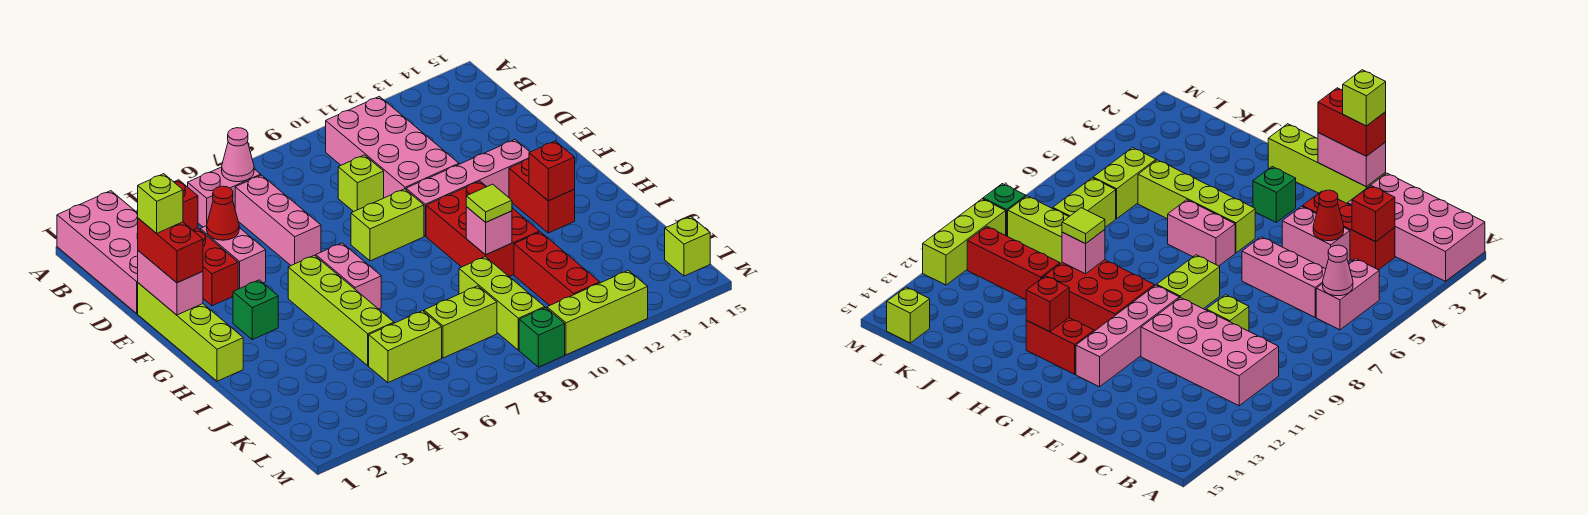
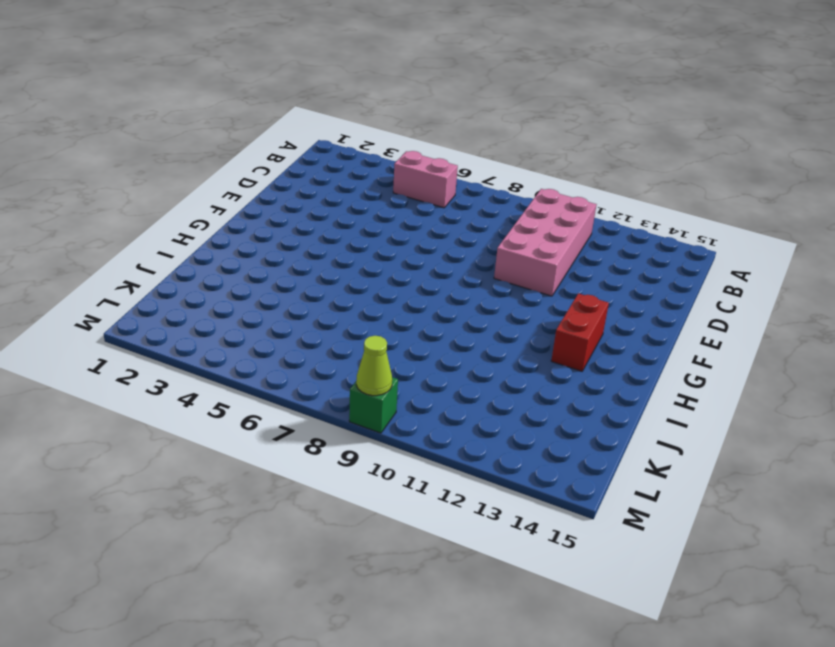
lime cone M9 level 2 -> none
none -> pink brick A1:D2 level 1
none -> red brick C3:E3 level 1
none -> pink brick C6:E6 level 1
none -> pink brick D4:E4 level 1

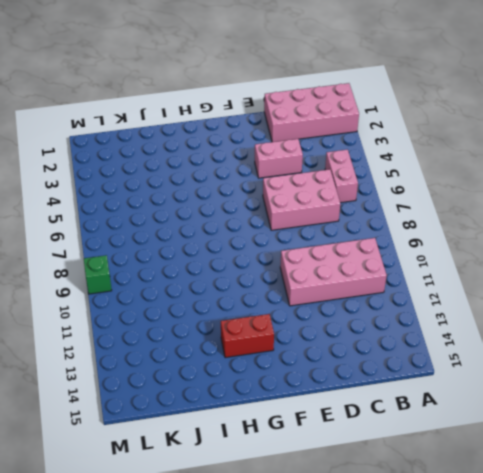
pink brick C6:E7 level 1 -> pink brick C6:E6 level 1
none -> red brick C3:E3 level 1
none -> lime brick D9 level 1
none -> lime brick E1:H1 level 1
none -> lime brick F8:F9 level 1

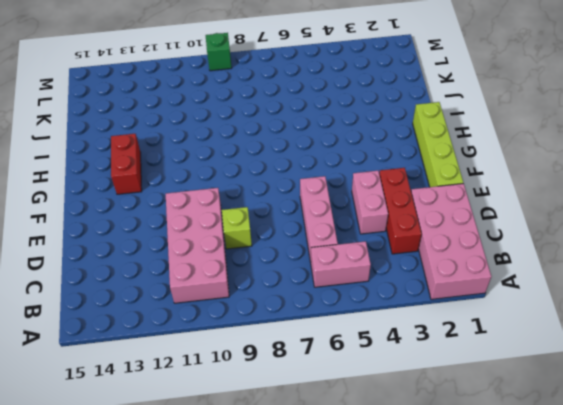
none -> lime brick F8:F9 level 1
none -> pink brick F10:F13 level 1
none -> green brick G3 level 1
none -> lime brick G5:J5 level 1

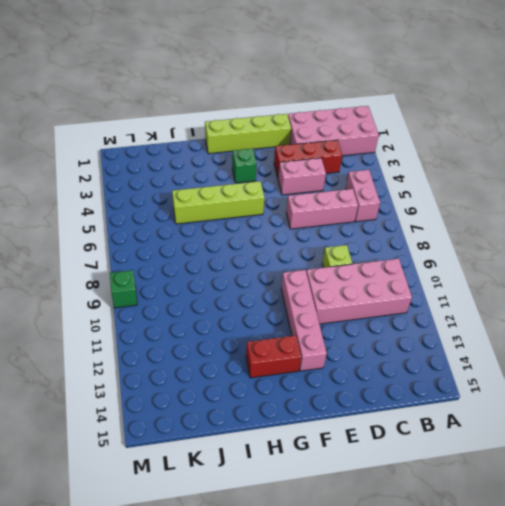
none -> lime brick F8:F9 level 1
none -> pink brick G6:H6 level 1
none -> red brick G10:I11 level 1
none -> lime brick J9:L9 level 1

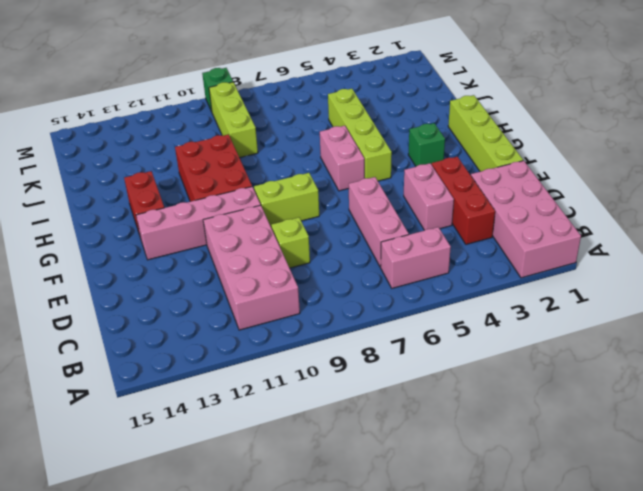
none -> red brick J11:L11 level 1
none -> lime brick K5:K6 level 1
none -> lime brick K7:K8 level 1
none -> lime brick L15 level 1

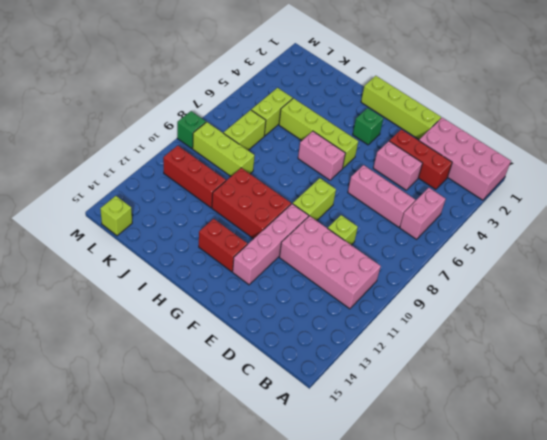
none -> lime brick M10:M12 level 1
none -> pink cone B6 level 2
none -> red brick C3 level 2
none -> red cone D4 level 2

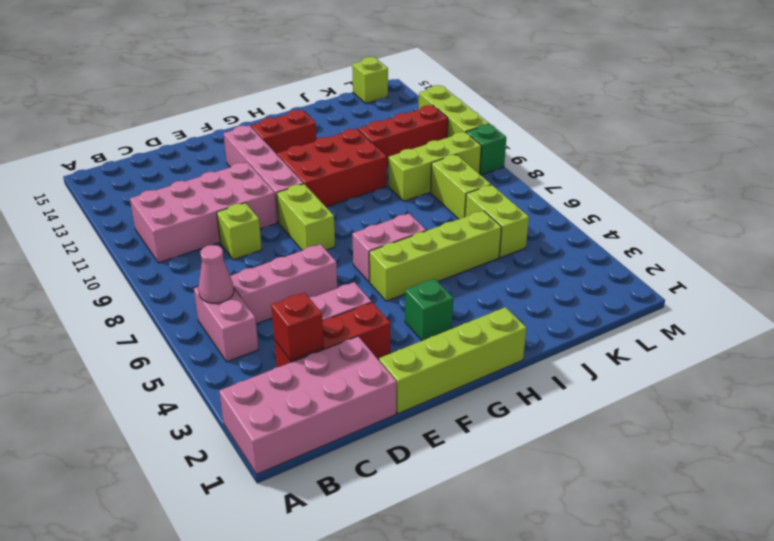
none -> red cone D4 level 2
none -> pink brick E1:F1 level 2
none -> red brick H13 level 2
none -> pink brick I10 level 2

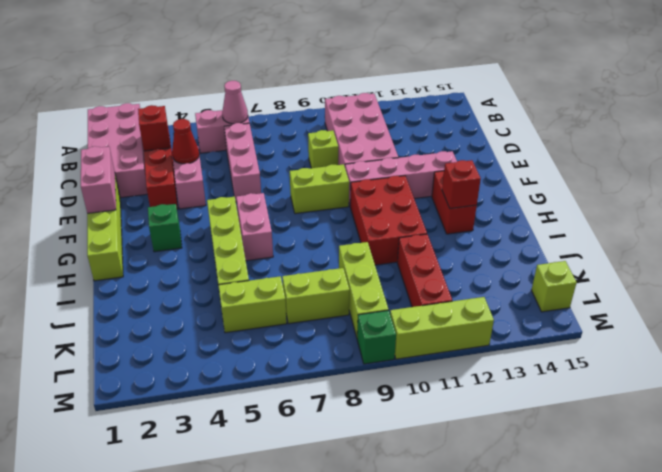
none -> pink brick I10 level 2
none -> red brick E1:F1 level 3
none -> lime tile I10 level 3
none -> lime brick E1 level 4

